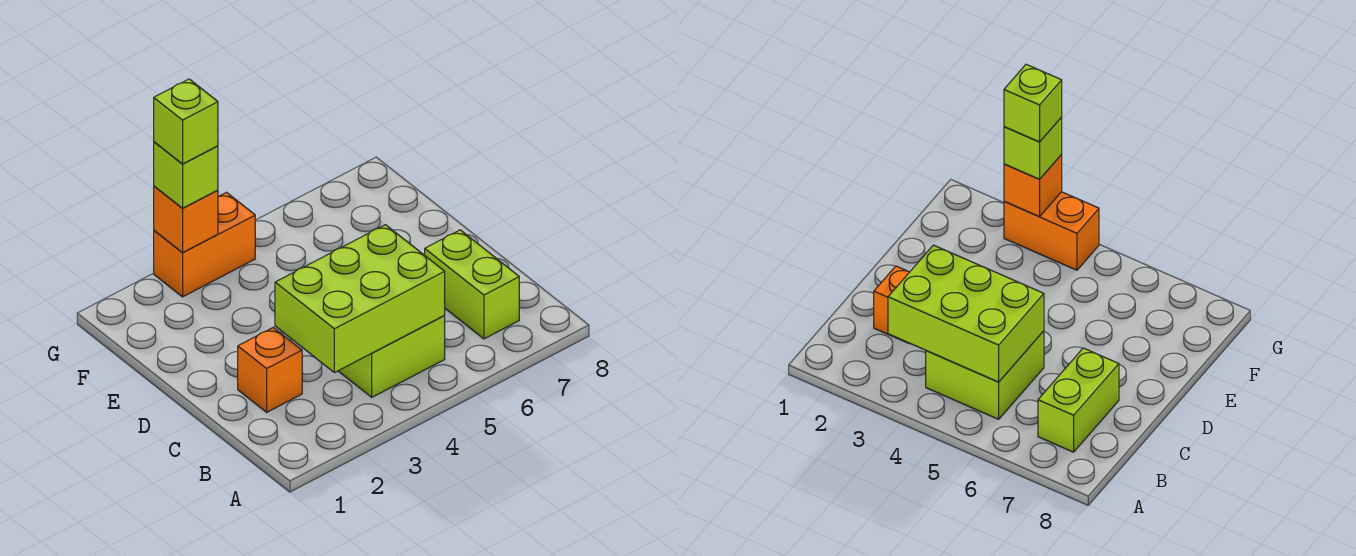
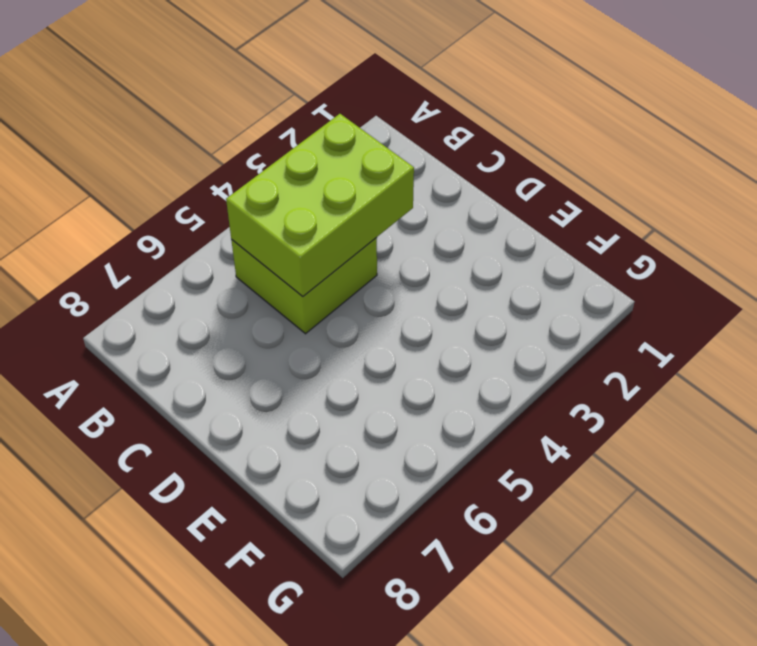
none -> lime brick B7:C7 level 1
none -> orange brick C2 level 1

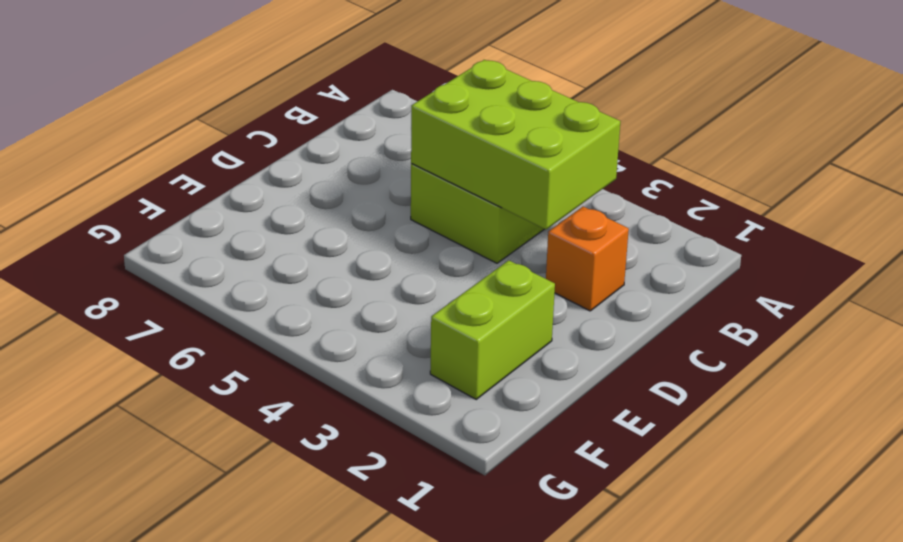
lime brick E2:F2 level 1 -> lime brick B7:C7 level 1
none -> orange brick G3:G4 level 1
none -> orange brick G3 level 2

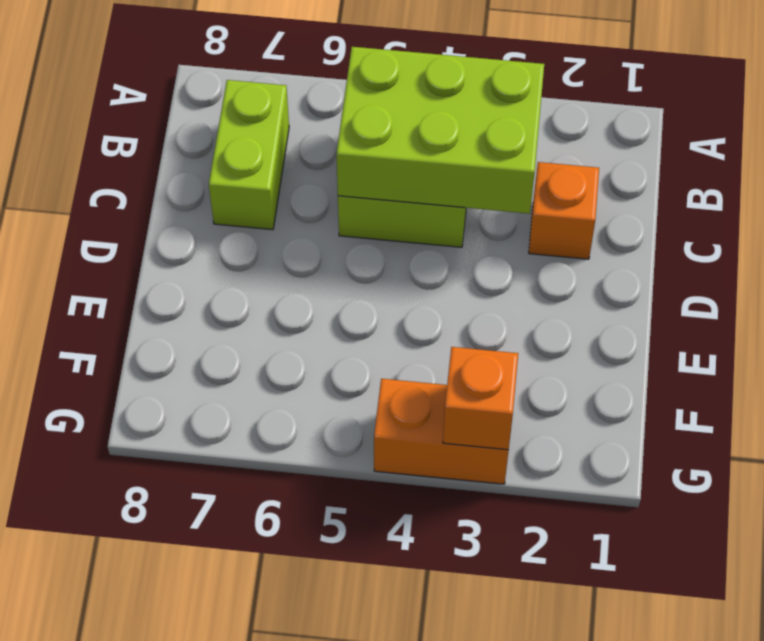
none -> lime brick G3 level 3
none -> lime brick G3 level 4

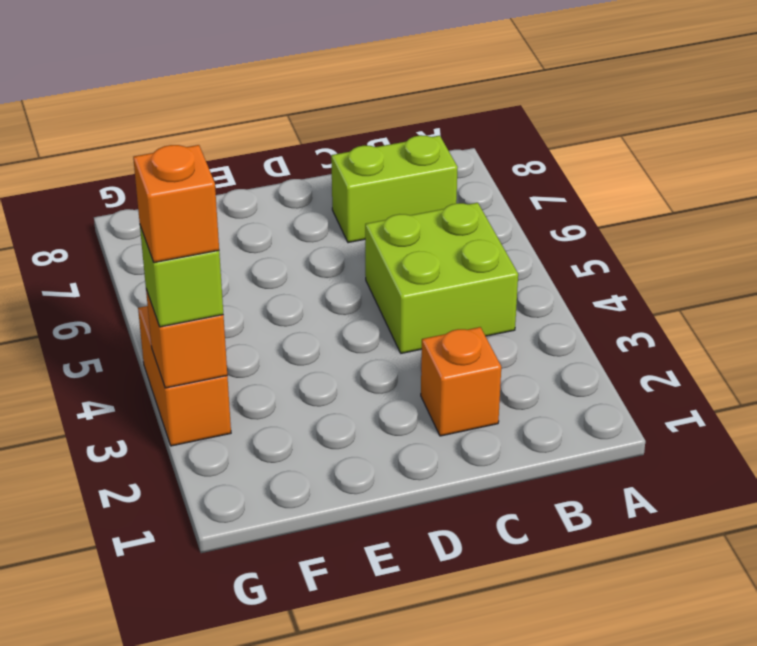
orange brick G3 level 4 -> lime brick G3 level 4
none -> lime brick B3:C5 level 2

